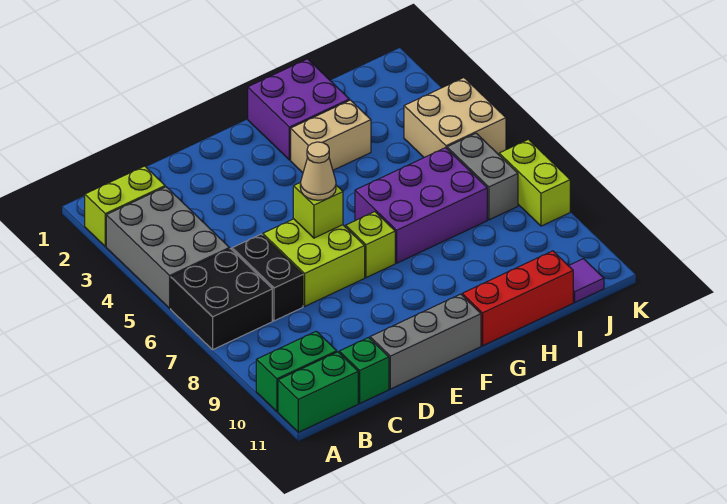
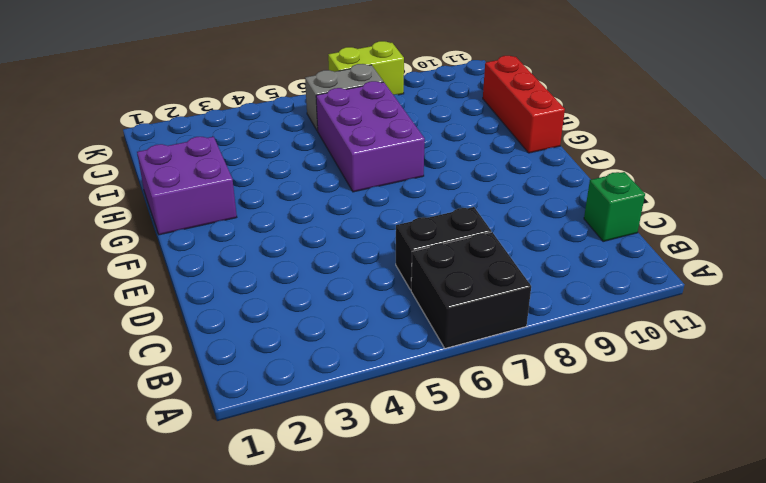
none -> lime brick A2:B2 level 1
none -> grey brick A3:B5 level 1
none -> green brick A10:B10 level 1

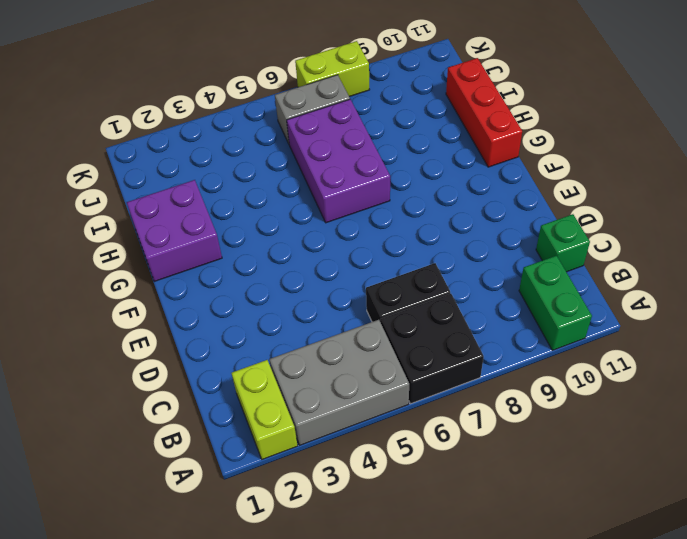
none -> green brick A11:B11 level 1
none -> lime brick D6:E7 level 1
none -> grey brick D11:F11 level 1

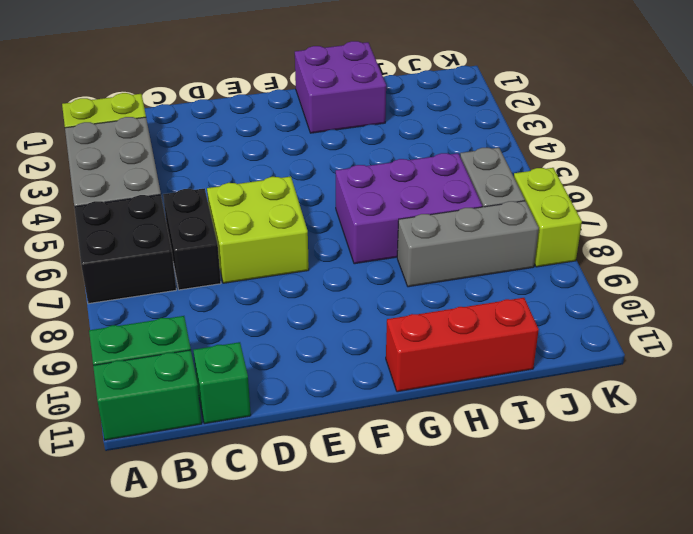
grey brick H8:J8 level 1 -> grey brick D11:F11 level 1
none -> lime brick F7 level 1
none -> tan brick G3:H3 level 1
none -> tan brick J4:K5 level 1

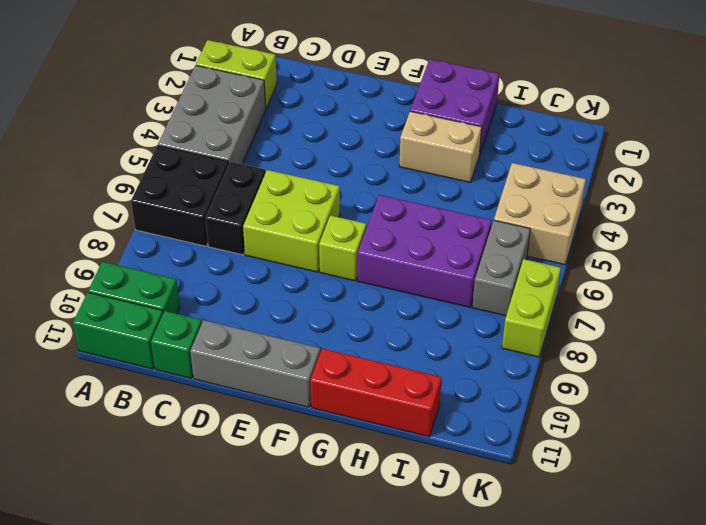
none -> purple tile J11 level 1
none -> lime brick E6 level 2
none -> tan cone E6 level 3

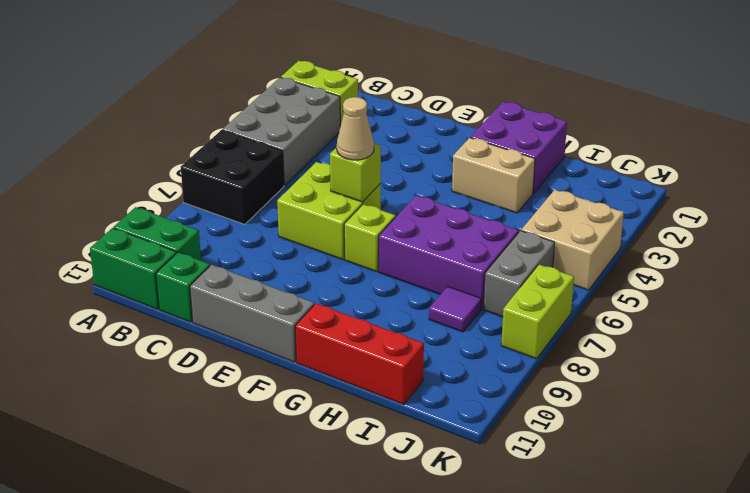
purple tile I8 level 1 -> purple tile J11 level 1
none -> black brick C6:C7 level 1

